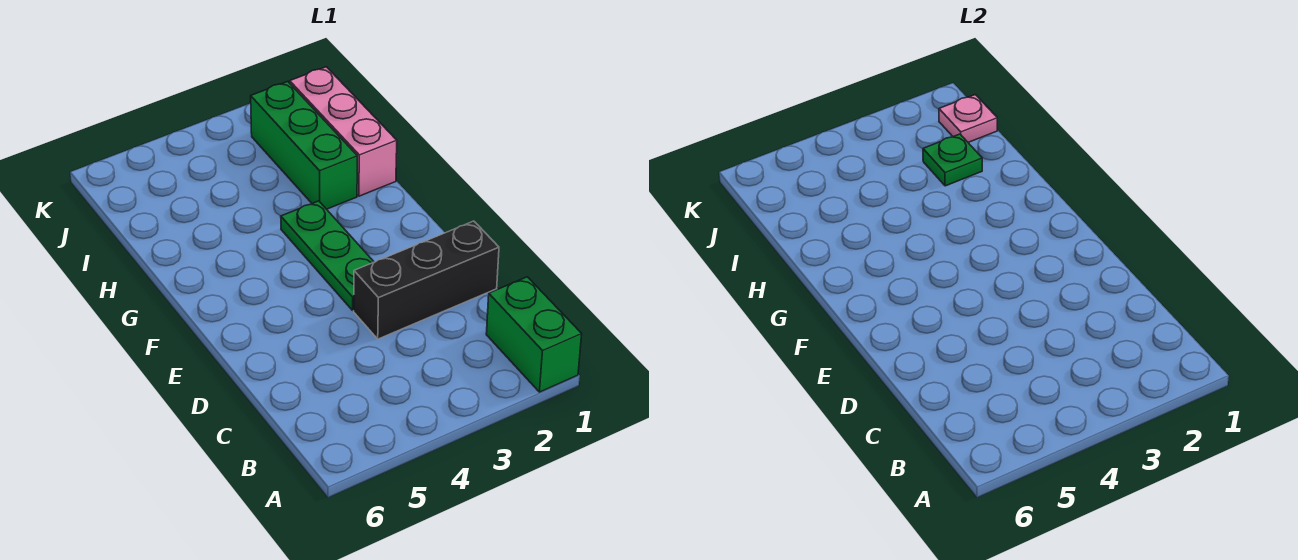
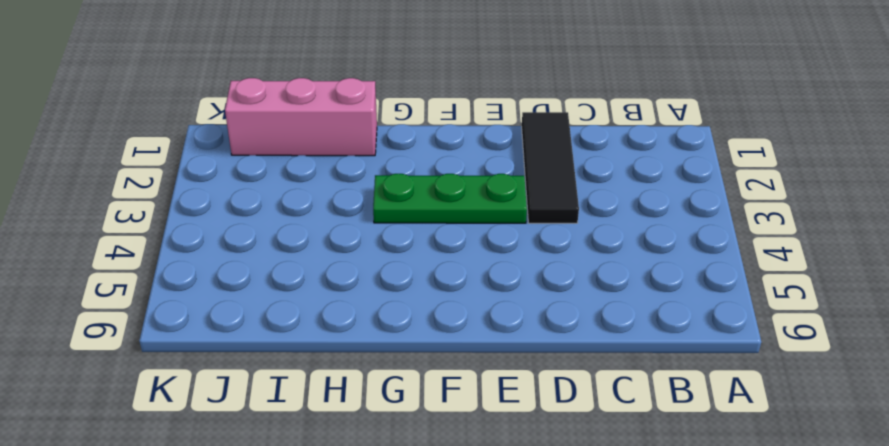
black tile D1:D3 level 1 -> black brick D1:D3 level 1
none -> green brick A1:B1 level 1
none -> green brick H2:J2 level 1

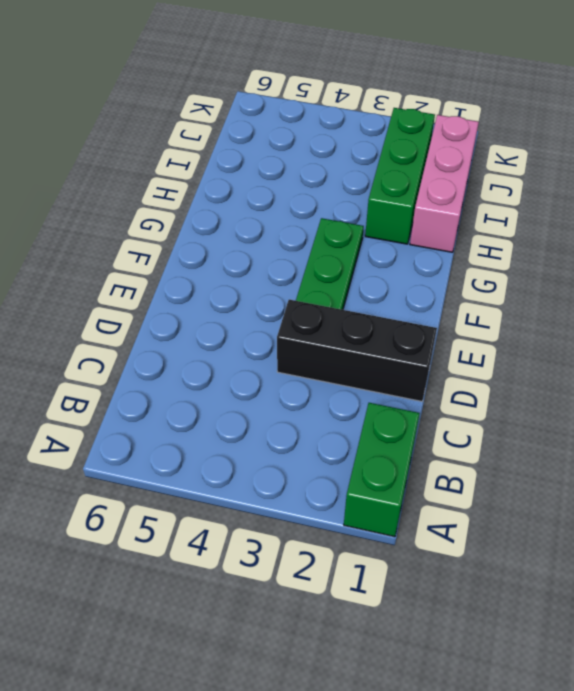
none -> green plate I2 level 2
none -> pink plate J1 level 2

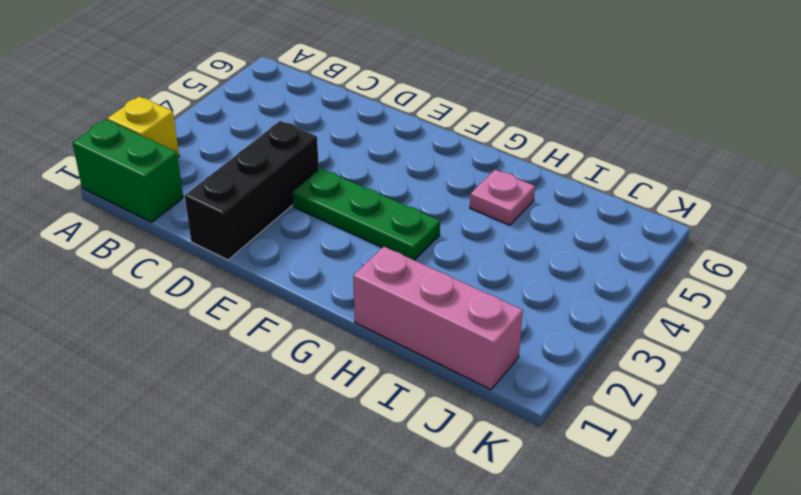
yellow brick A2 level 1 -> none
pink plate H5 level 1 -> pink plate J1 level 2
none -> green brick H2:J2 level 1
none -> green plate I2 level 2

